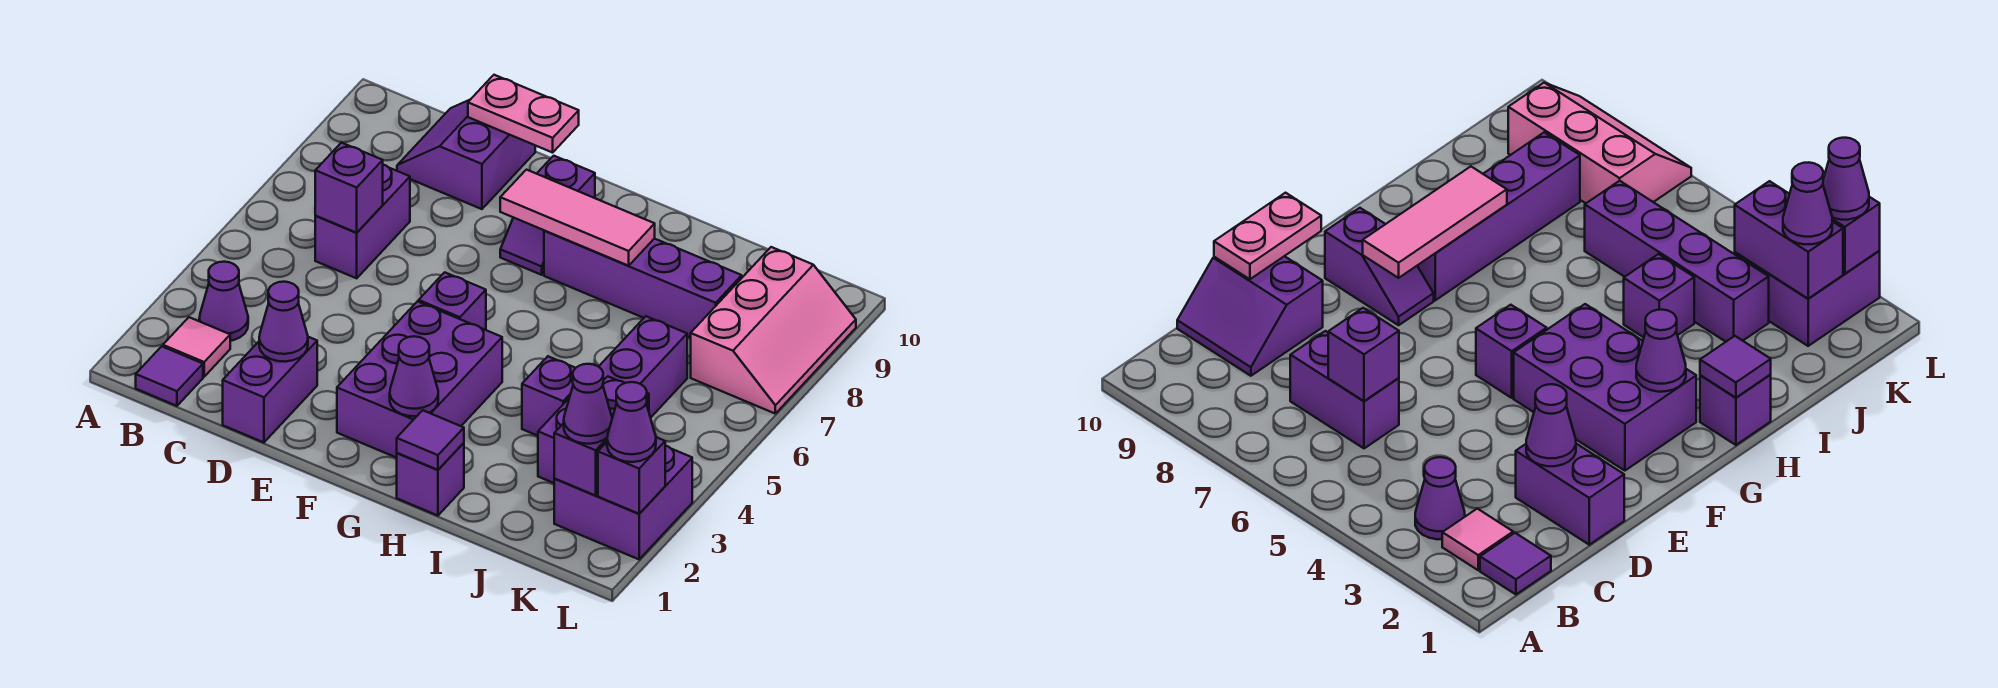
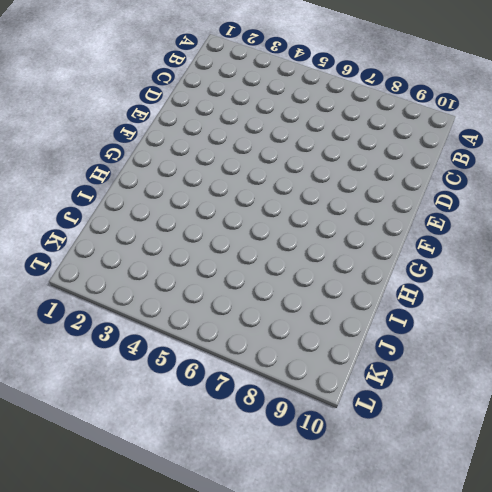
none -> purple tile B1 level 1
none -> pink tile B2 level 1
none -> purple cone B3 level 1

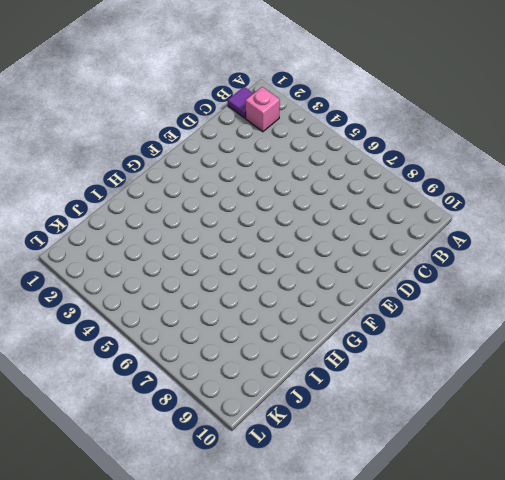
pink brick B2 level 1 -> pink tile B2 level 1
none -> purple cone B3 level 1
none -> purple brick C6:C7 level 1
none -> purple slope C9:D10 level 1 top D

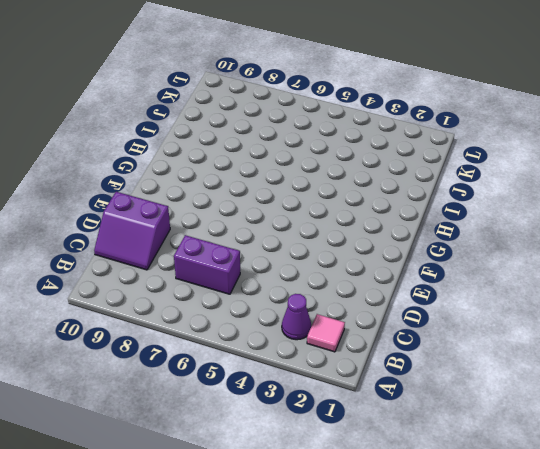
none -> purple tile B1 level 1
none -> purple brick D1:D2 level 1
none -> purple brick F2:G4 level 1

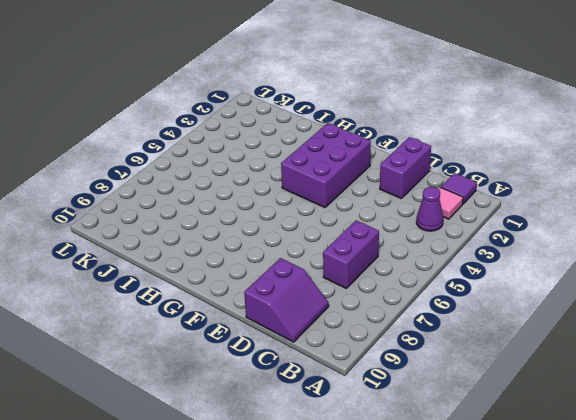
none -> purple brick F5 level 1
none -> purple slope F8:F9 level 1 top 9
none -> purple brick G8:J8 level 1

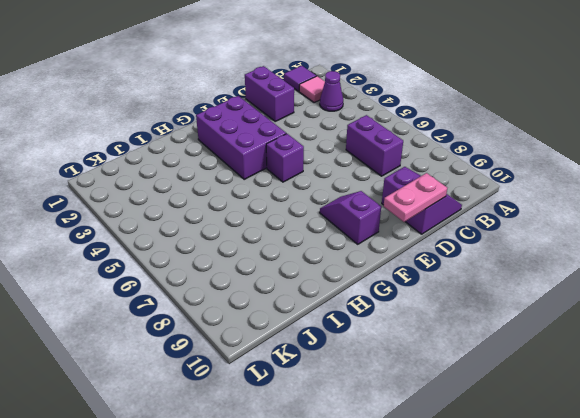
none -> purple brick G8:J8 level 1
none -> purple brick H1 level 1
none -> purple brick I4 level 1

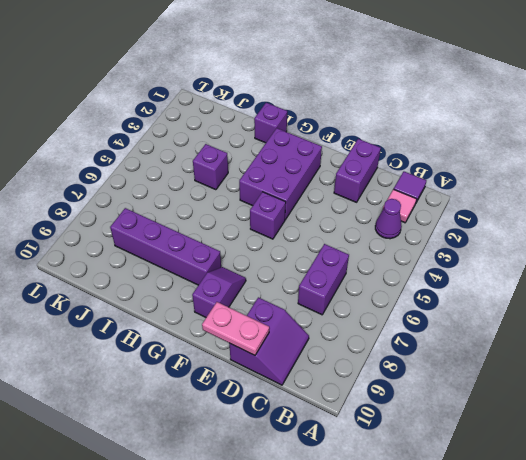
none -> purple brick J3:J6 level 1
none -> purple brick K2:L3 level 1
none -> pink slope K7:L9 level 1 top K

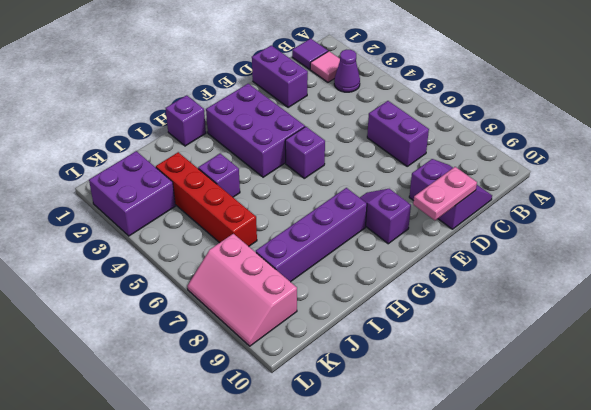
red brick J3:J6 level 1 -> purple brick J3:J6 level 1
none -> purple brick C6 level 2
none -> purple cone D2 level 2
none -> pink tile F8:H8 level 2

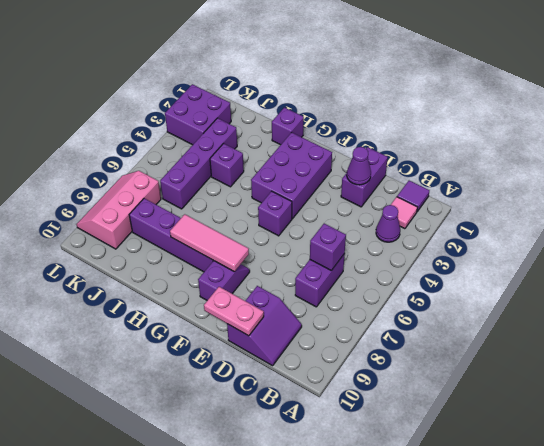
none -> purple cone G2 level 2
none -> purple tile H1 level 2
none -> purple brick K2:K3 level 2

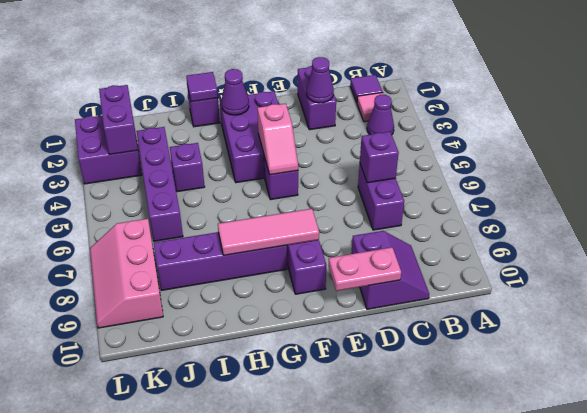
pink slope F4:F5 level 2 top 4 -> none
none -> purple brick L2 level 2
none -> purple cone K2 level 3
none -> purple cone L2 level 3

